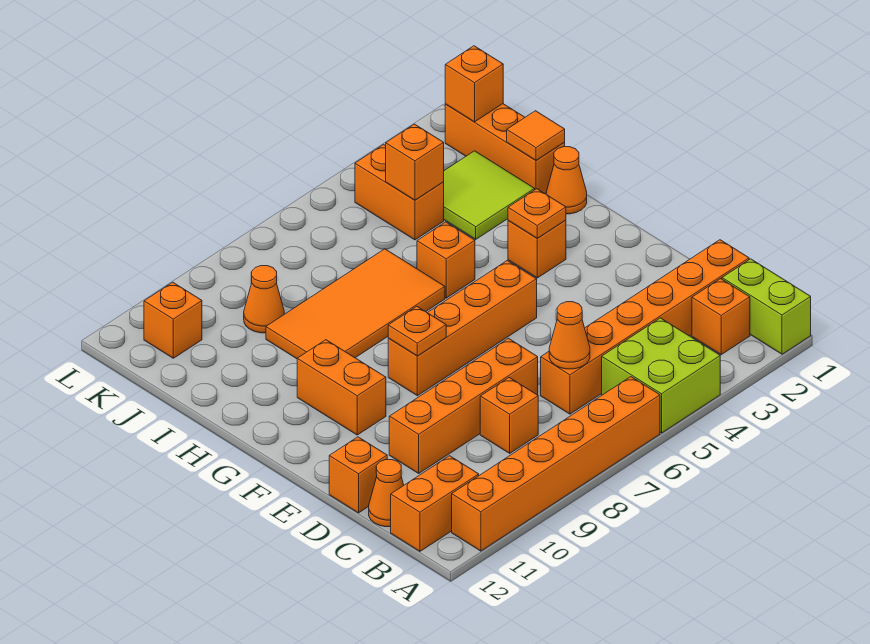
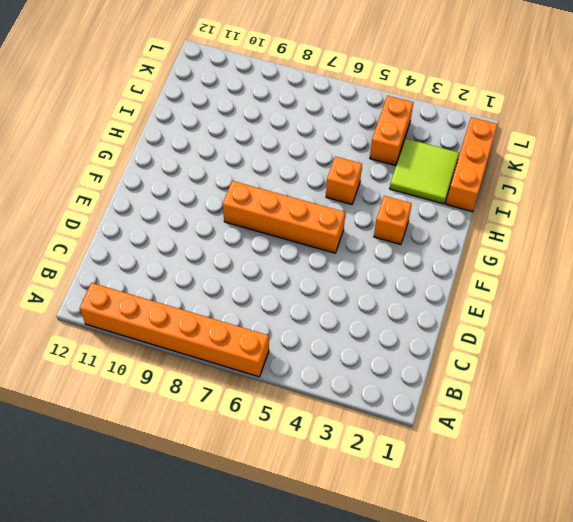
none -> lime brick A1:B1 level 1
none -> lime brick A4:B5 level 1
none -> orange brick B2 level 1

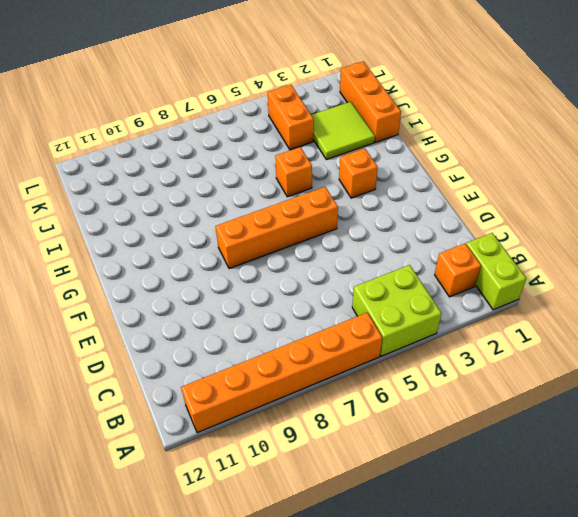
none -> orange brick B11:B12 level 1
none -> orange brick C1:C6 level 1
none -> orange brick C8 level 1

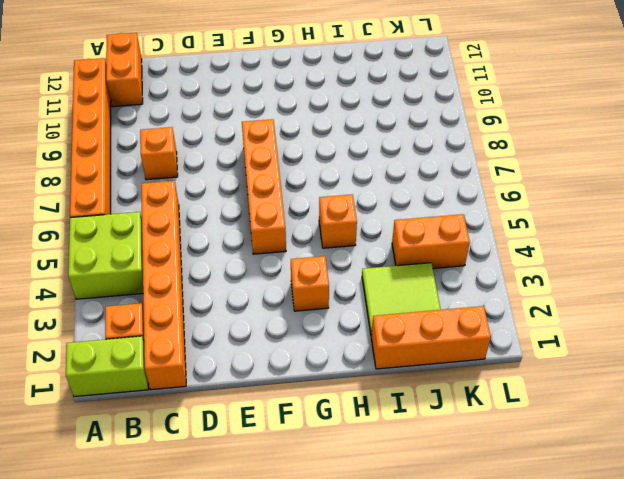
none -> orange cone C12 level 1
none -> orange brick D7:D10 level 1
none -> orange brick D12 level 1

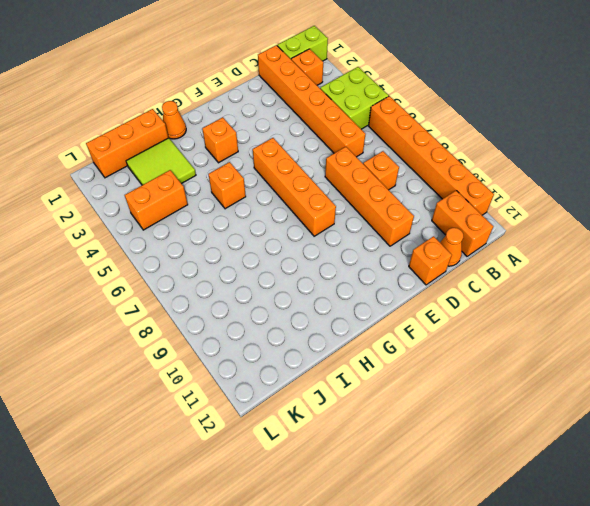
none -> orange brick F10:G10 level 1
none -> orange tile H6:I9 level 1
none -> orange cone J9 level 1

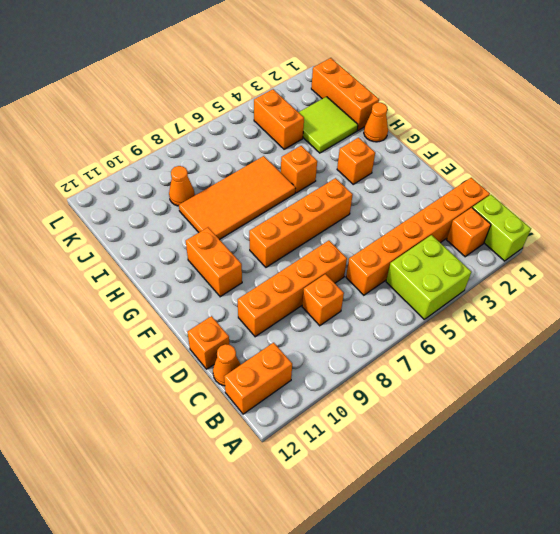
none -> orange brick A6:A11 level 1
none -> orange brick K11 level 1
none -> orange cone C6 level 2

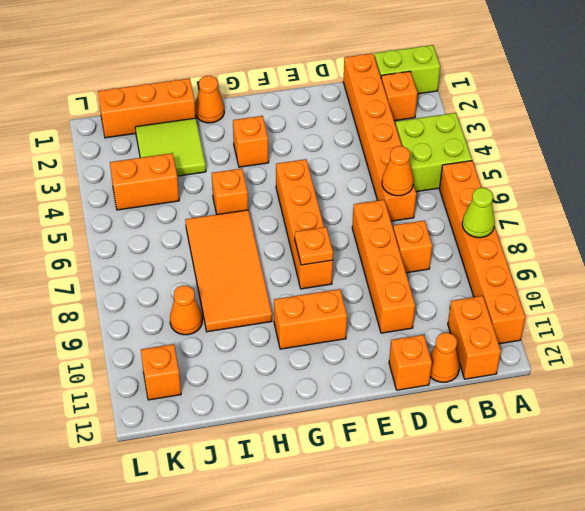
lime cone A8 level 2 -> none
none -> orange plate G3 level 2
none -> orange tile I1 level 2
none -> orange brick J4 level 2

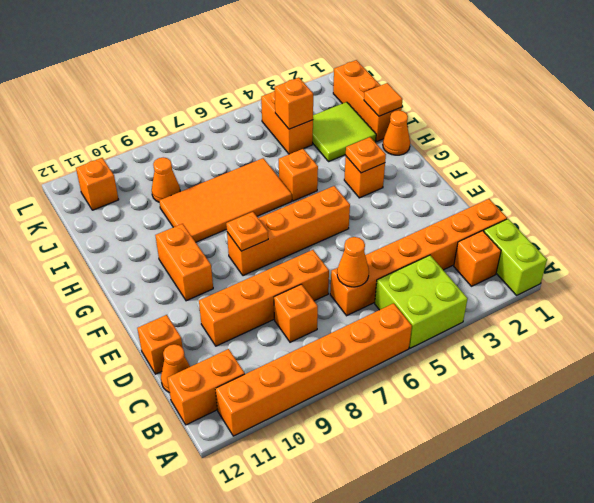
none -> orange brick K1 level 2

